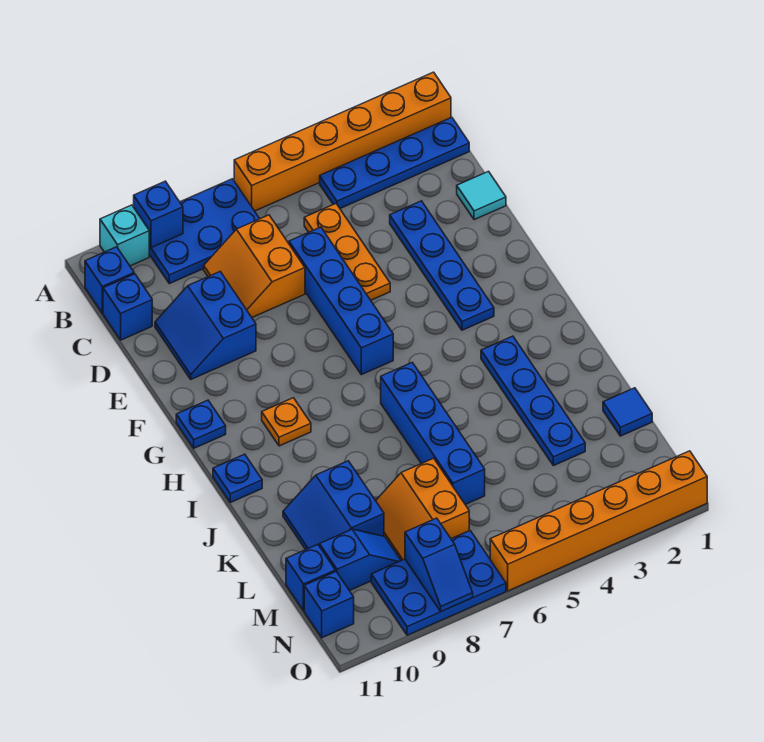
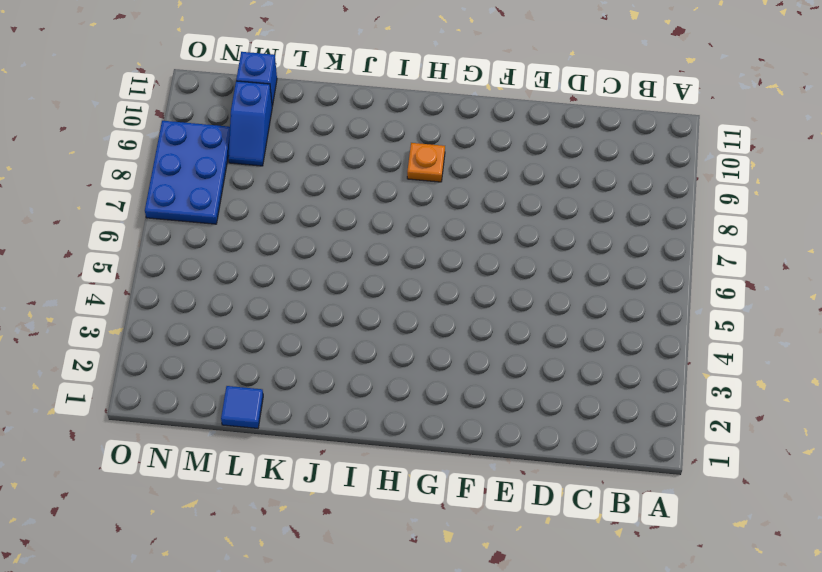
none -> orange brick A1:A6 level 1
none -> blue plate A7:B9 level 1
none -> cyan brick A10 level 1

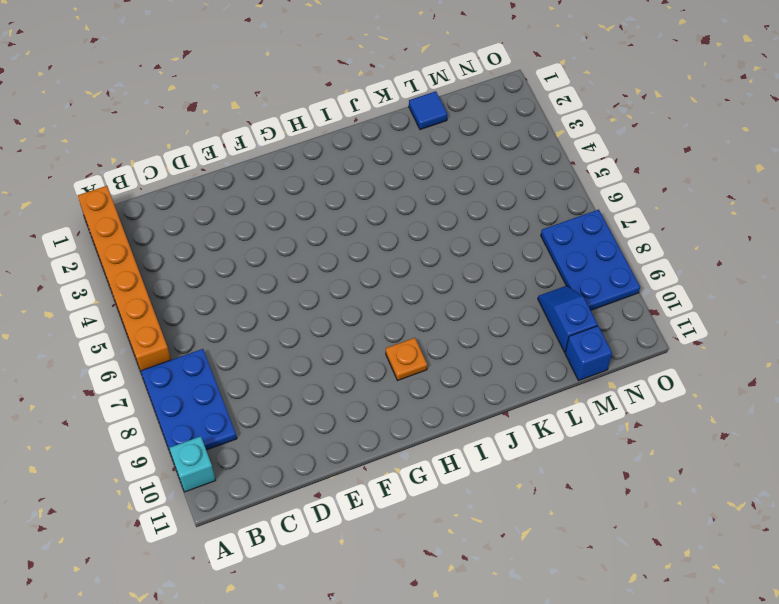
none -> blue plate B1:B4 level 1
none -> blue brick B11 level 1
none -> orange plate C5:E5 level 1

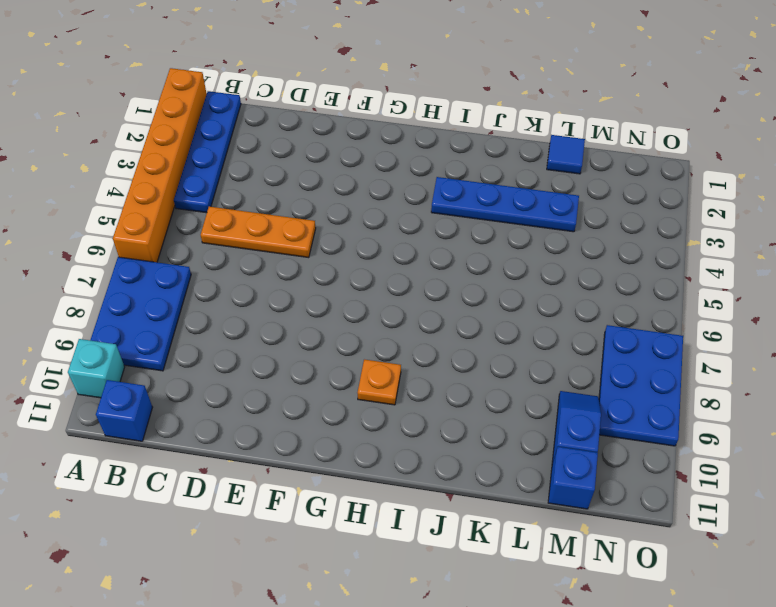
none -> orange slope C7:D8 level 1 top 7
none -> blue brick C11 level 1
none -> cyan tile D1 level 1

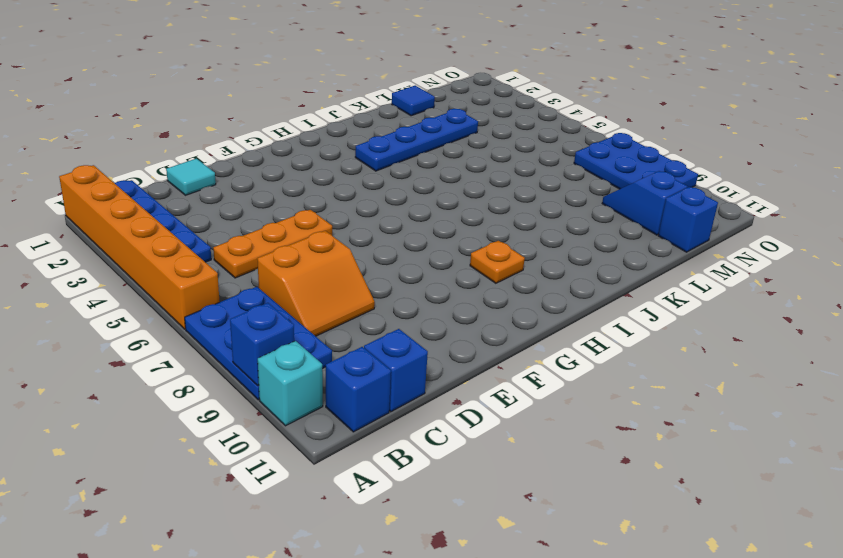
none -> blue plate D3:G3 level 1
none -> blue brick D6:G6 level 1
none -> blue slope D9:E10 level 1 top 9

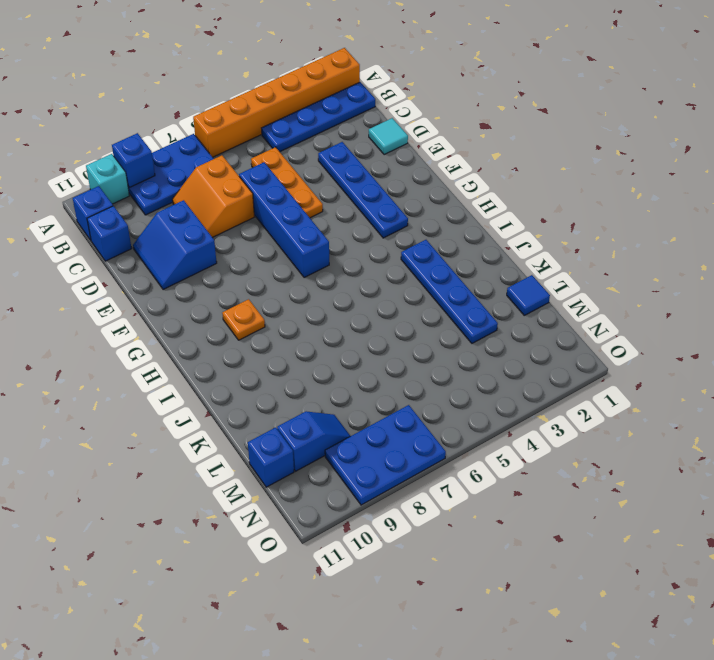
none -> blue plate G11 level 1
none -> blue brick I6:L6 level 1
none -> blue plate I11 level 1

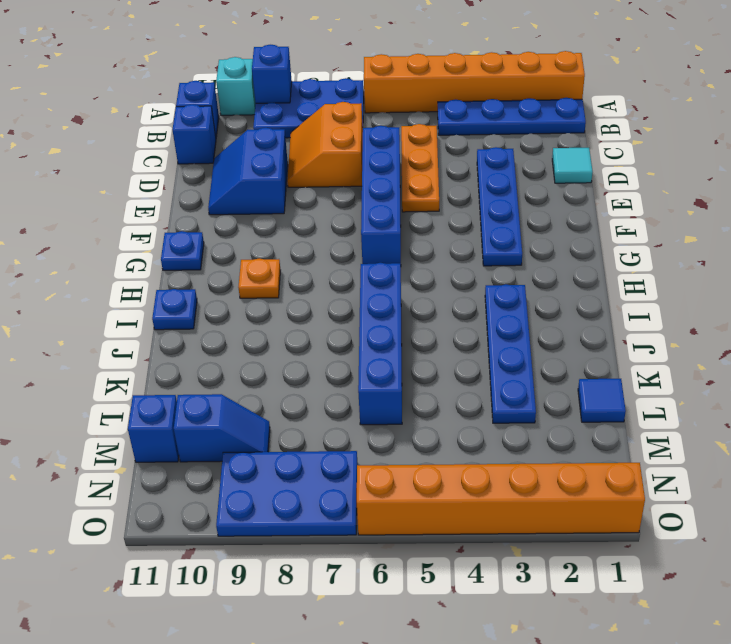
none -> blue slope K9:L10 level 1 top 9
none -> orange slope L7:M8 level 1 top 7
none -> blue brick N11 level 1

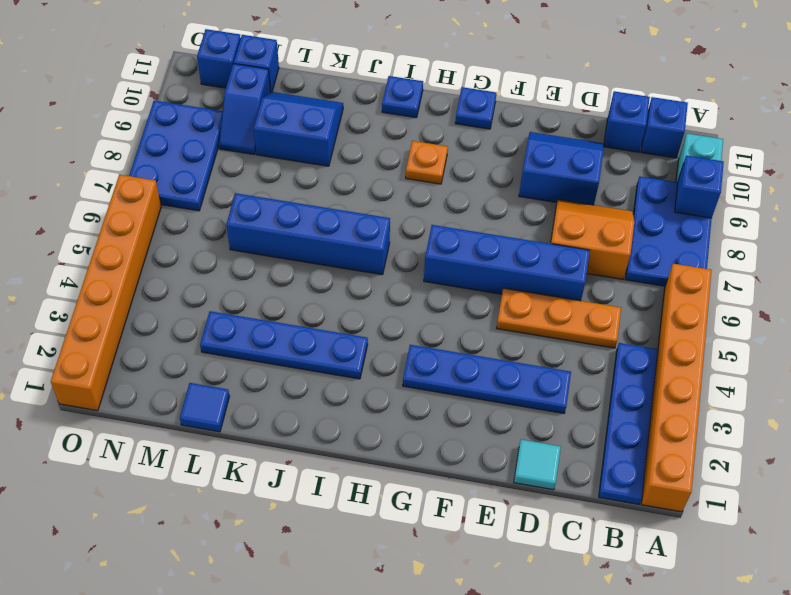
none -> orange slope L7:M8 level 1 top 7
none -> blue slope N8:O8 level 2 top N

